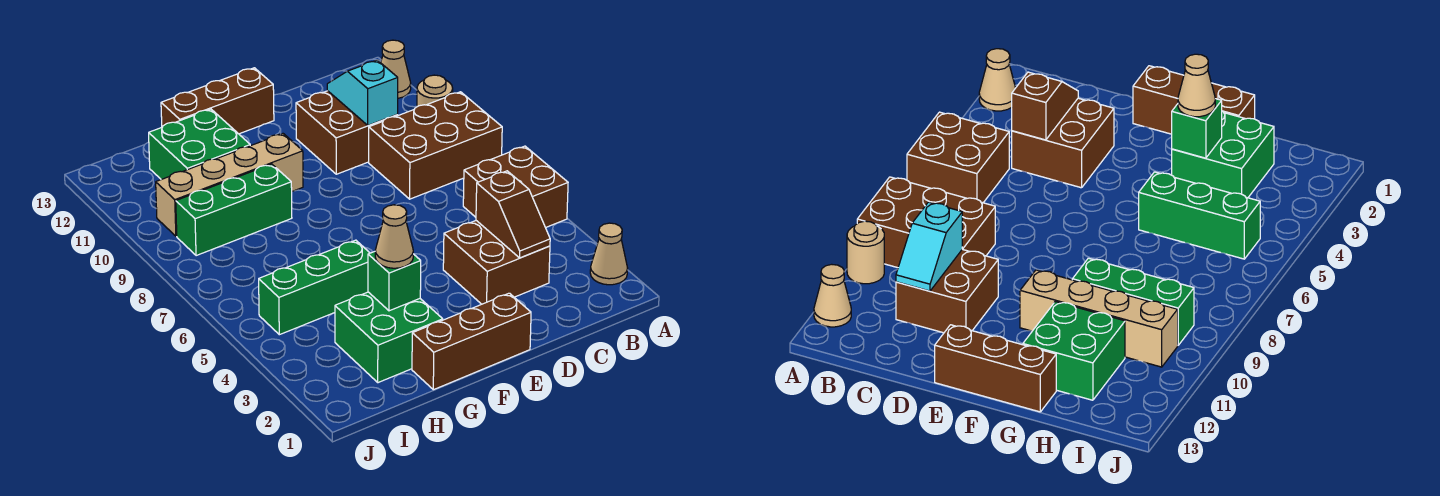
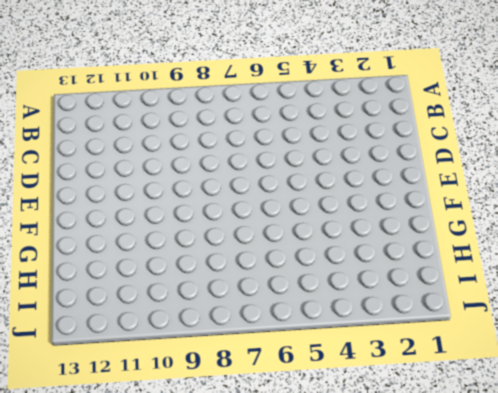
none -> tan cone A2 level 1
none -> brown brick A5:B6 level 1
none -> brown brick A8:C9 level 1

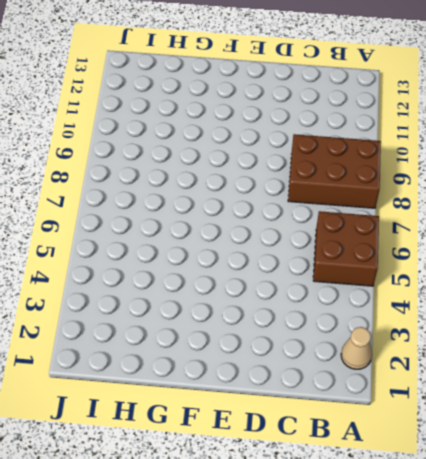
none -> tan round brick A10 level 1
none -> tan cone A12 level 1
none -> brown brick C3:D4 level 1

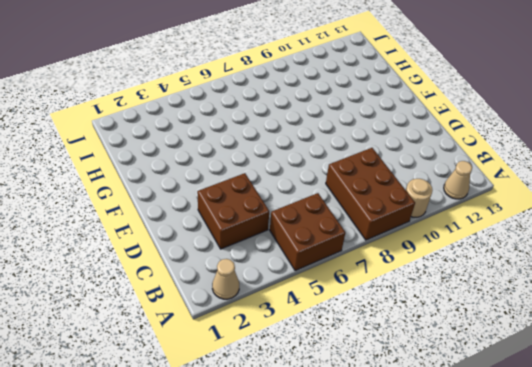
none -> brown brick C10:D11 level 1
none -> brown brick E1:G1 level 1
none -> brown brick E13:G13 level 1

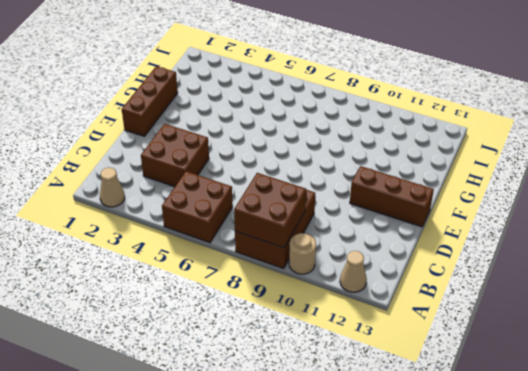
brown brick A8:B9 level 2 -> brown brick C10:D11 level 1
brown brick E11:E13 level 1 -> brown brick E13:G13 level 1
none -> tan brick F10:I10 level 1
none -> green brick G2:H3 level 1
none -> green brick G5:I5 level 1

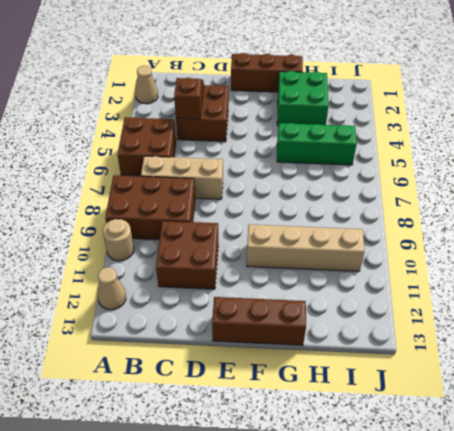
tan brick B7:D7 level 1 -> none
none -> green brick G9:I9 level 1
none -> green brick G11:H12 level 1
none -> cyan slope C10:C11 level 2 top 10

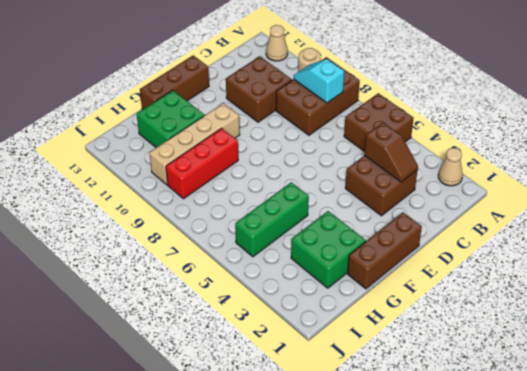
cyan slope B8:B9 level 2 top 8 -> cyan slope C10:C11 level 2 top 10
red brick G9:I9 level 1 -> green brick G9:I9 level 1
none -> green brick G3 level 2
none -> tan cone G3 level 3

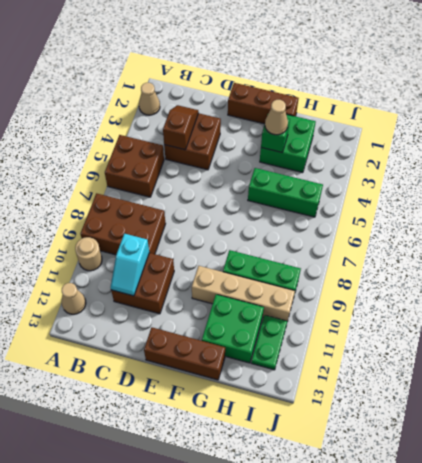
green plate I11:I12 level 1 -> none

